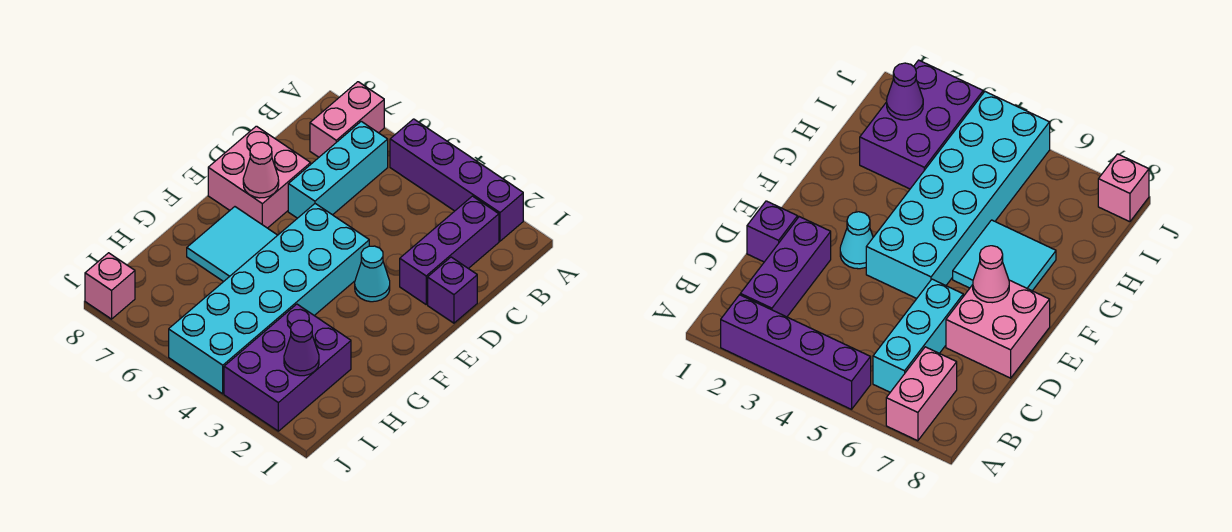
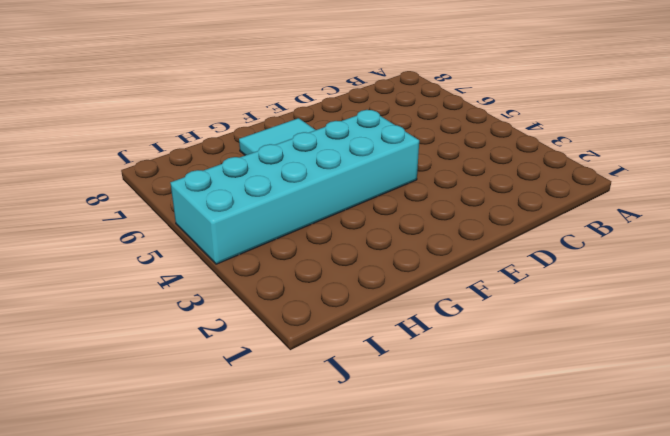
none -> purple brick A2:A5 level 1
none -> pink brick A7:B7 level 1
none -> purple brick B2:D2 level 1

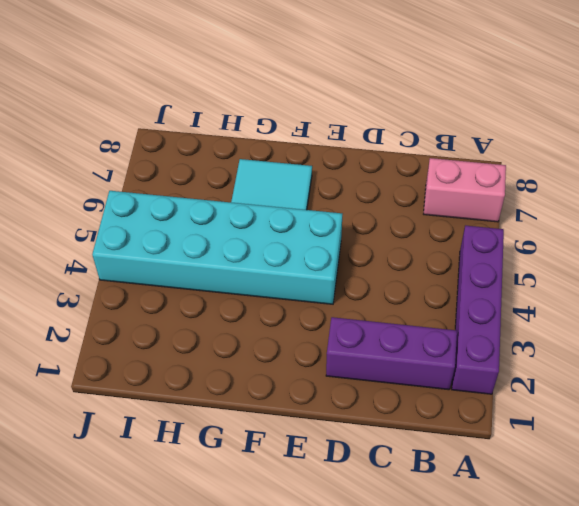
none -> cyan brick B6:D6 level 1
none -> purple brick D1 level 1
none -> pink brick D7:E8 level 1

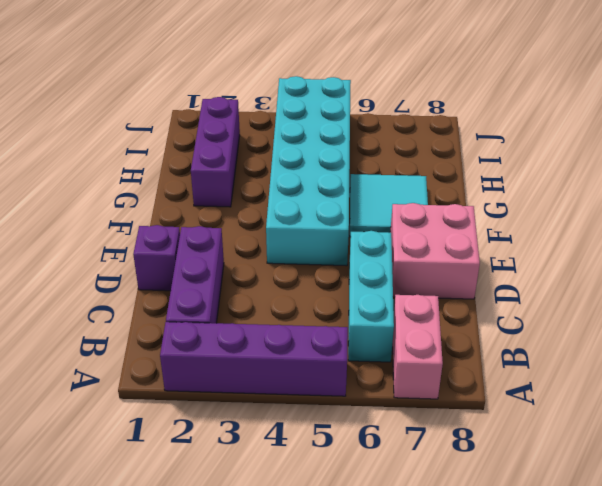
purple brick G2:I2 level 1 -> purple brick H2:J3 level 1
none -> cyan cone E3 level 1
none -> pink brick J8 level 1
none -> pink cone E7 level 2

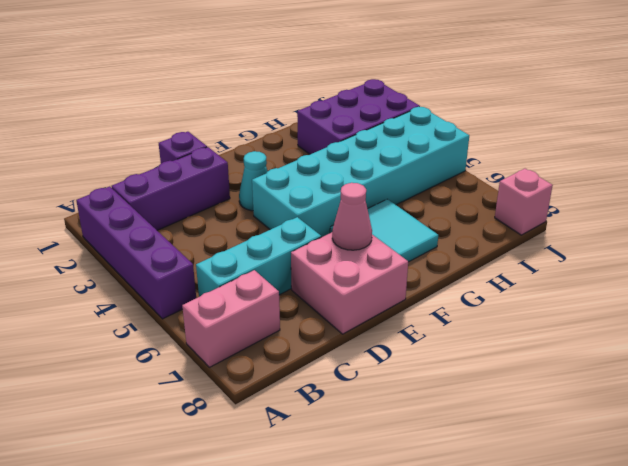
none -> purple cone I2 level 2

